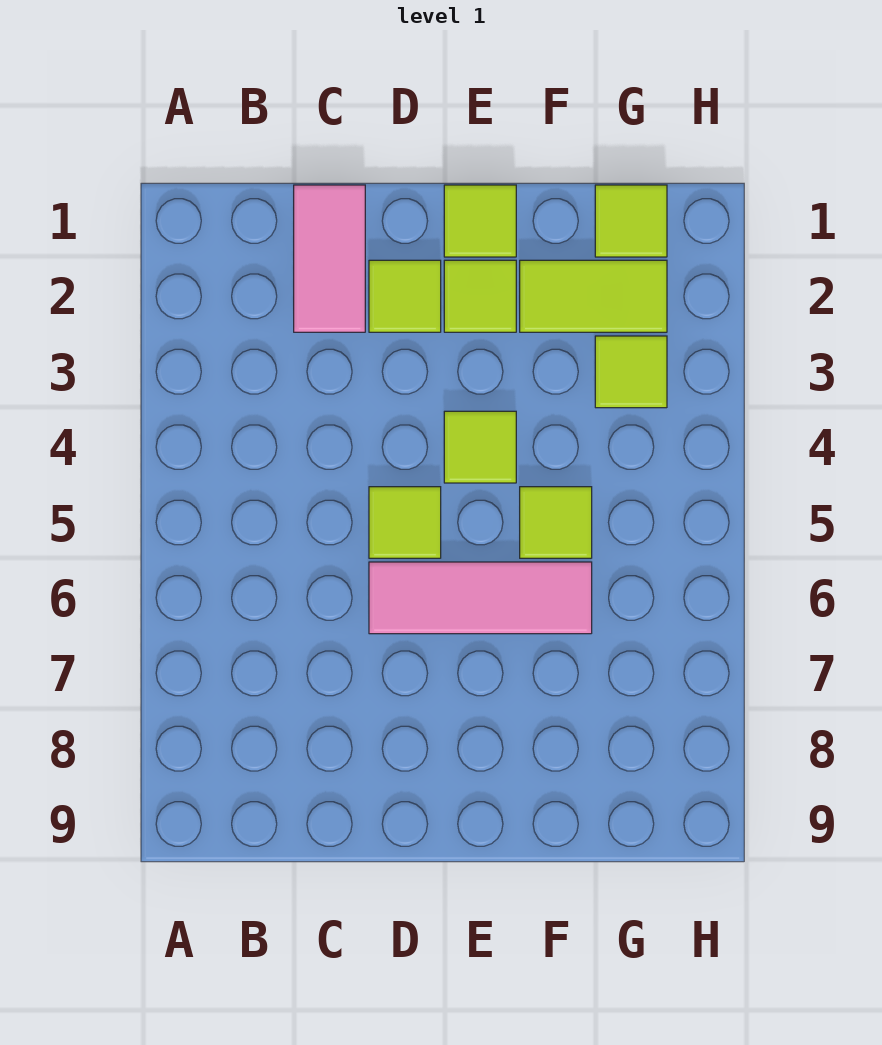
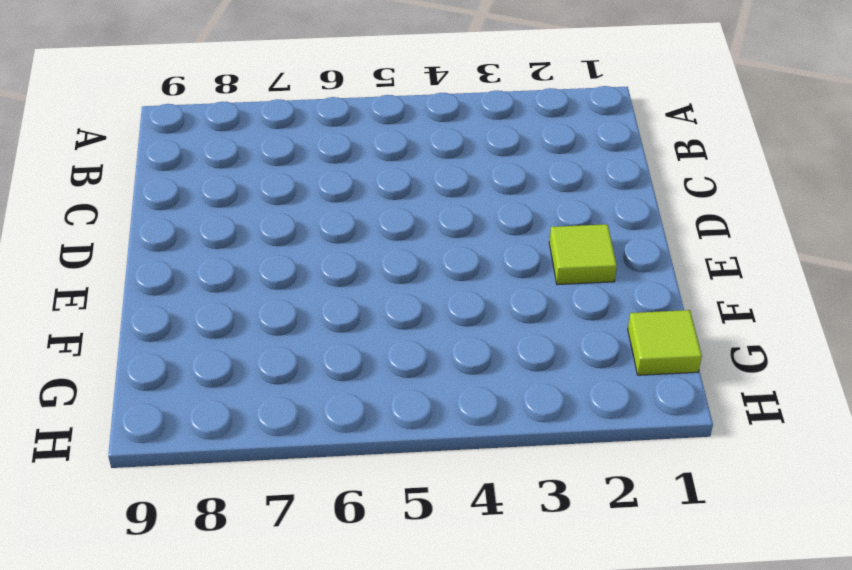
none -> pink tile C1:C2 level 1
none -> lime tile D2 level 1

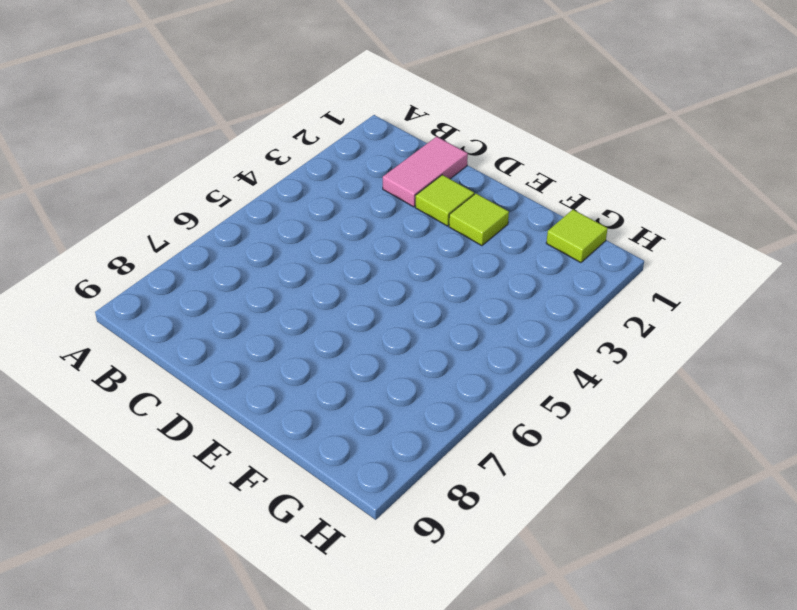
none -> lime tile D5 level 1
none -> pink tile D6:F6 level 1

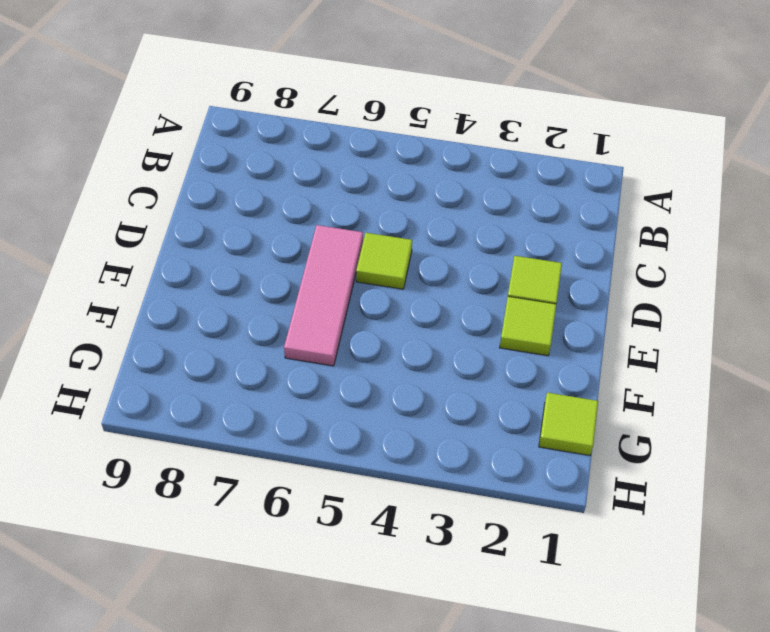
none -> pink tile C1:C2 level 1
none -> lime tile E1 level 1

